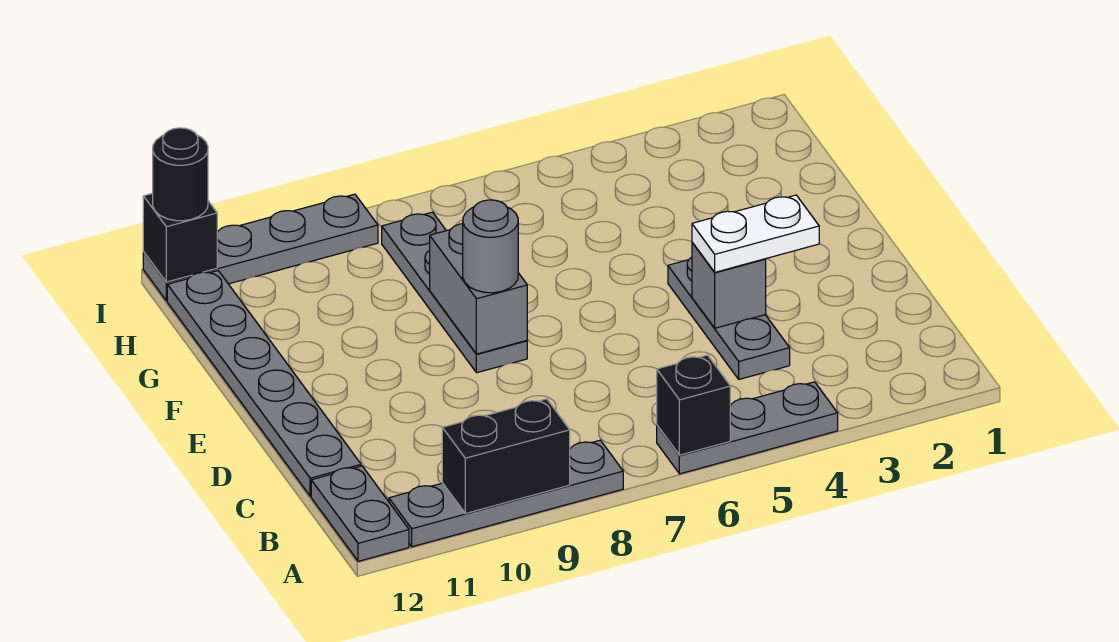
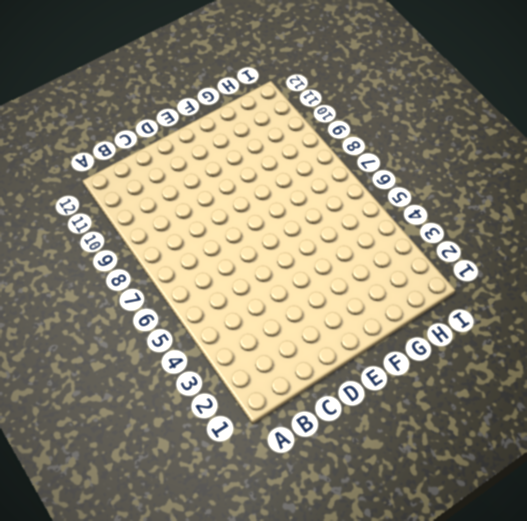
none -> grey plate A4:A6 level 1
none -> grey plate A8:A11 level 1
none -> grey plate A12:B12 level 1

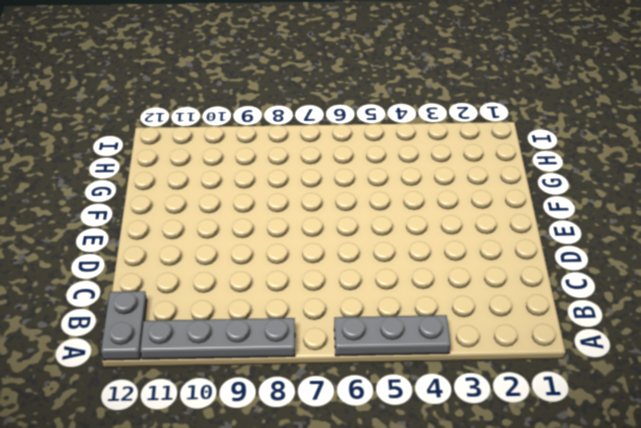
none -> grey plate C4:E4 level 1
none -> grey plate C12:H12 level 1
none -> grey plate E8:H8 level 1

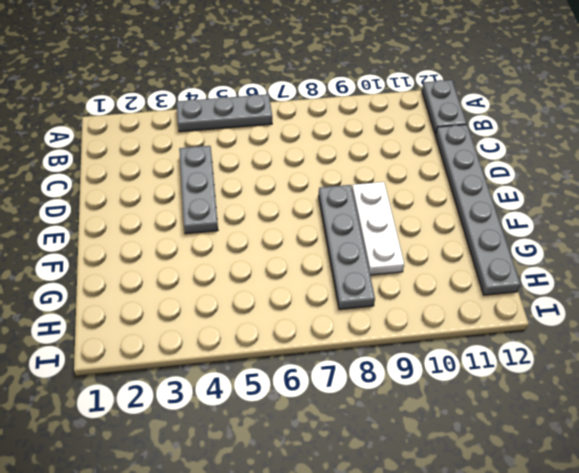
white plate E9:G9 level 1 -> none
none -> grey plate A8:A11 level 1
none -> grey plate I9:I12 level 1
none -> black brick A6 level 2

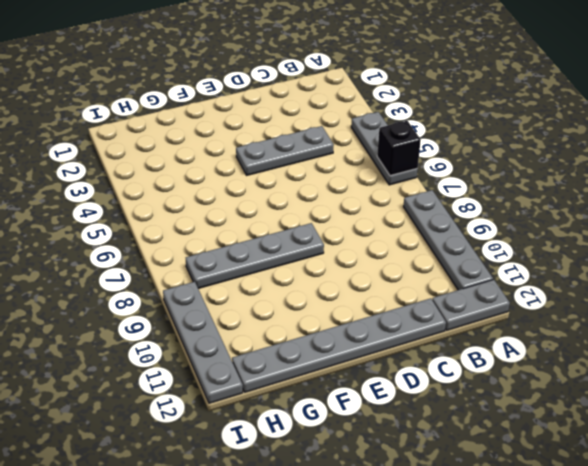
none -> black brick A9:A10 level 2
none -> grey brick D4 level 2
none -> grey brick E8:F8 level 2

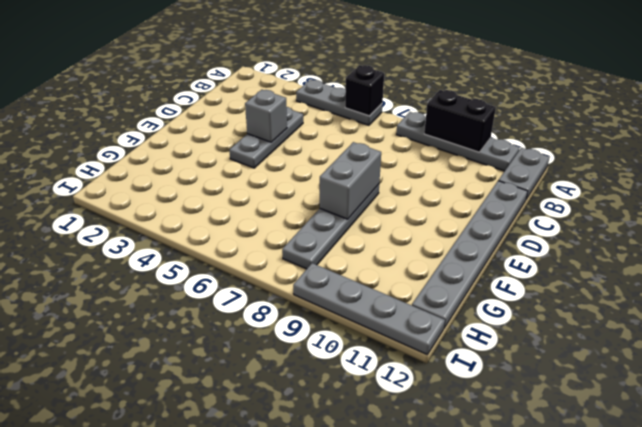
none -> black brick I12 level 2
none -> white plate D3:D4 level 3
none -> grey round brick E8 level 3

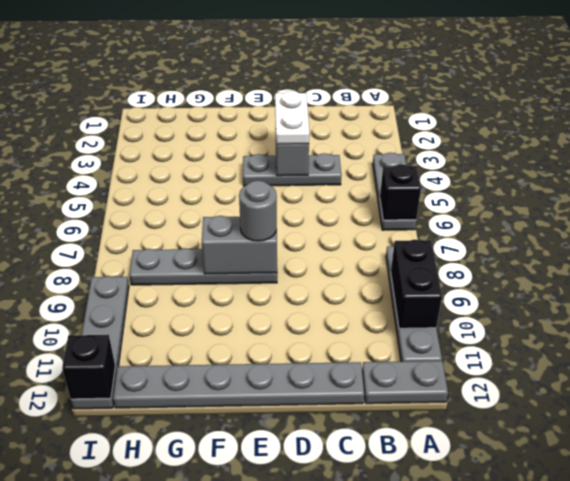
none -> black round brick I12 level 3

